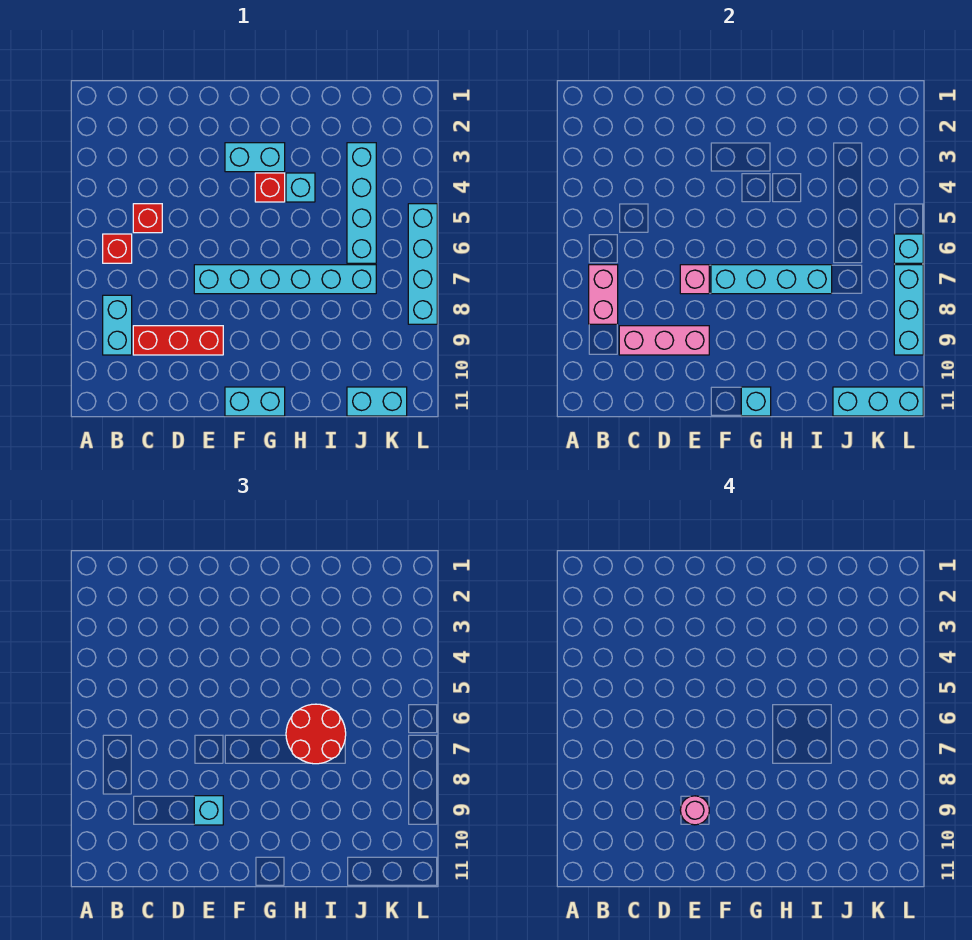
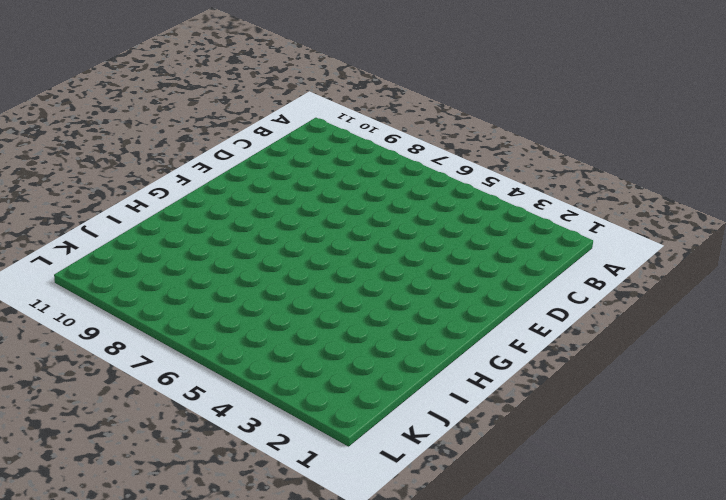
none -> red brick B6 level 1
none -> cyan brick B8:B9 level 1
none -> red brick C5 level 1

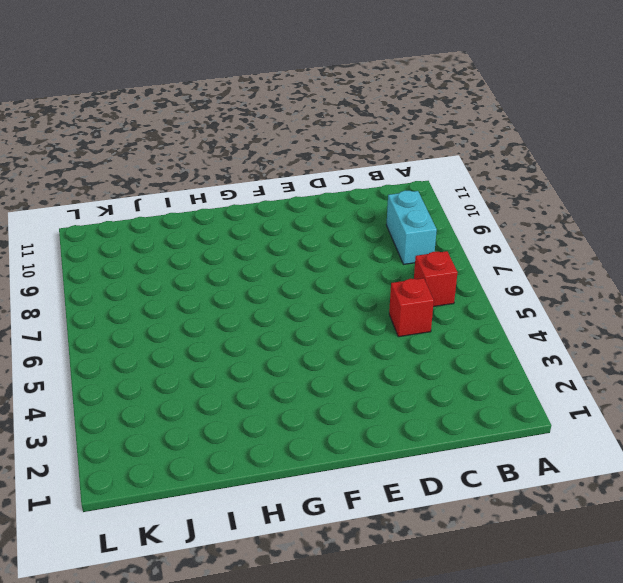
none -> red brick C9:E9 level 1
none -> cyan brick E7:J7 level 1
none -> cyan brick F3:G3 level 1

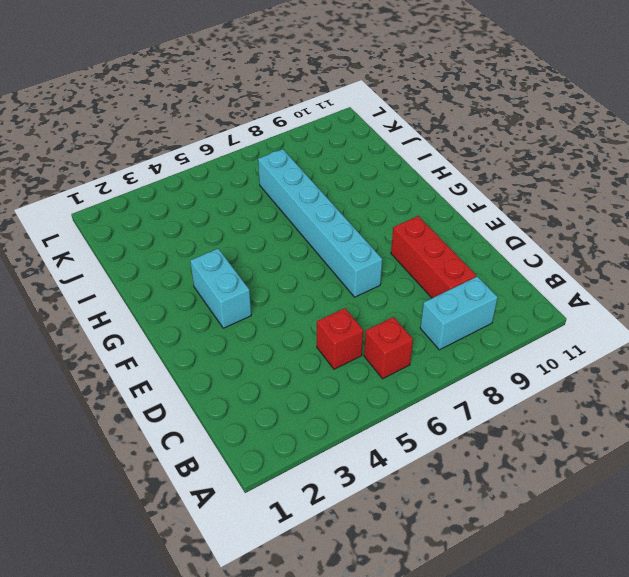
none -> cyan brick F11:G11 level 1
none -> red brick G4 level 1
none -> cyan brick H4 level 1

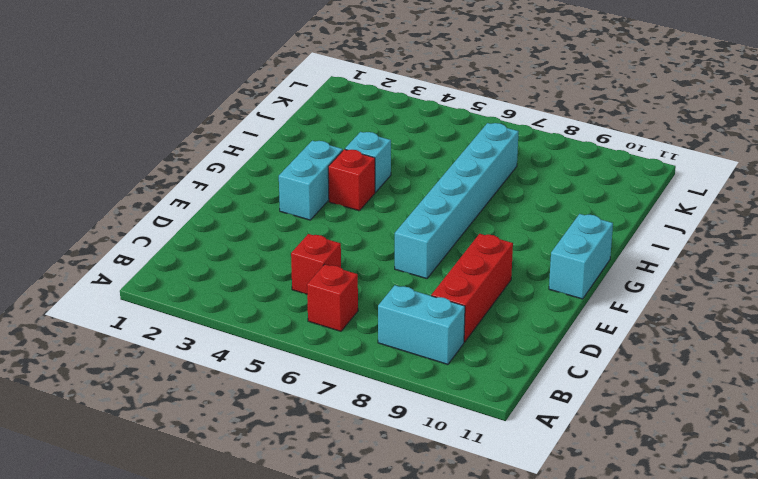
none -> cyan brick J3:J6 level 1
none -> cyan brick J11:K11 level 1
none -> cyan brick L5:L8 level 1

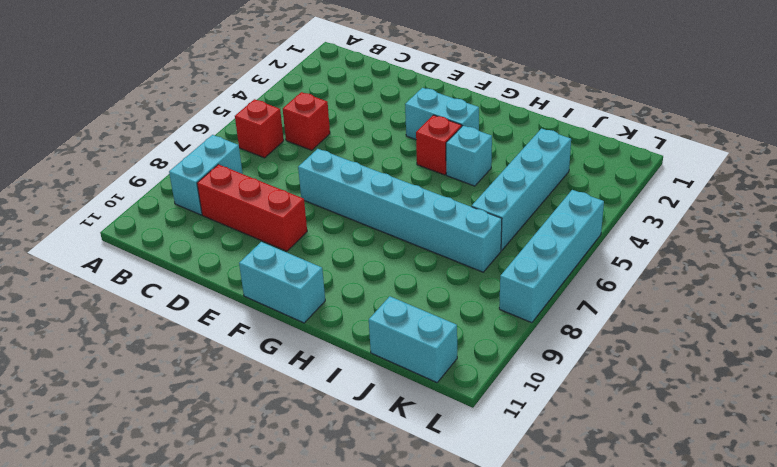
none -> pink brick B7:B8 level 2
none -> pink brick C9:E9 level 2
none -> pink brick E7 level 2

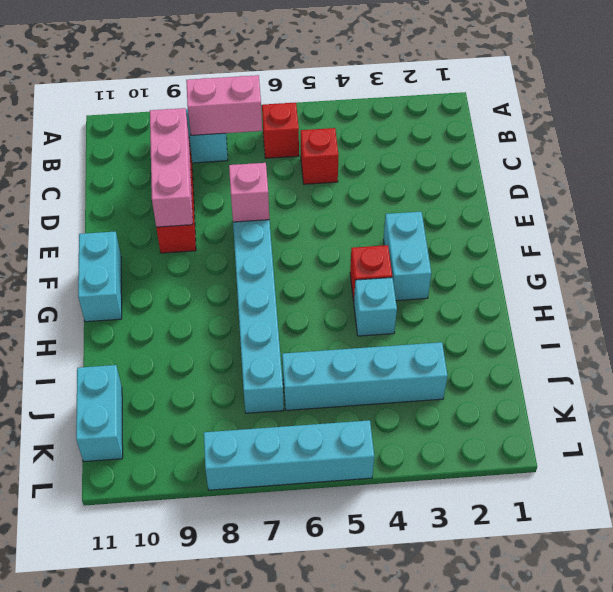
none -> cyan brick F7:I7 level 2
none -> cyan brick G11 level 2
none -> cyan brick J11:L11 level 2

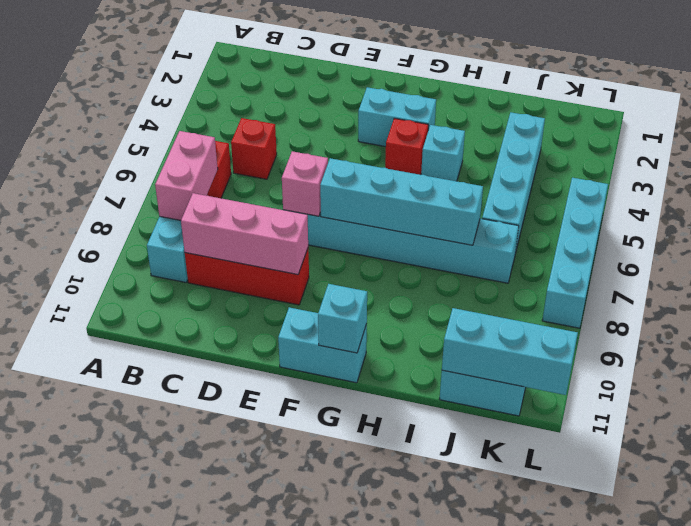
none -> cyan brick L6 level 2
none -> cyan brick L7:L9 level 2
none -> cyan brick E9 level 3

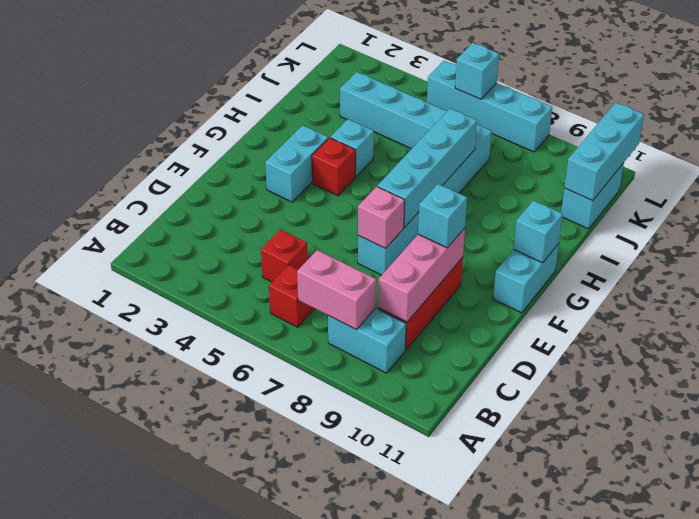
none -> cyan brick L7:L9 level 2
none -> red round brick H6:I7 level 3
none -> pink round brick E9 level 4

